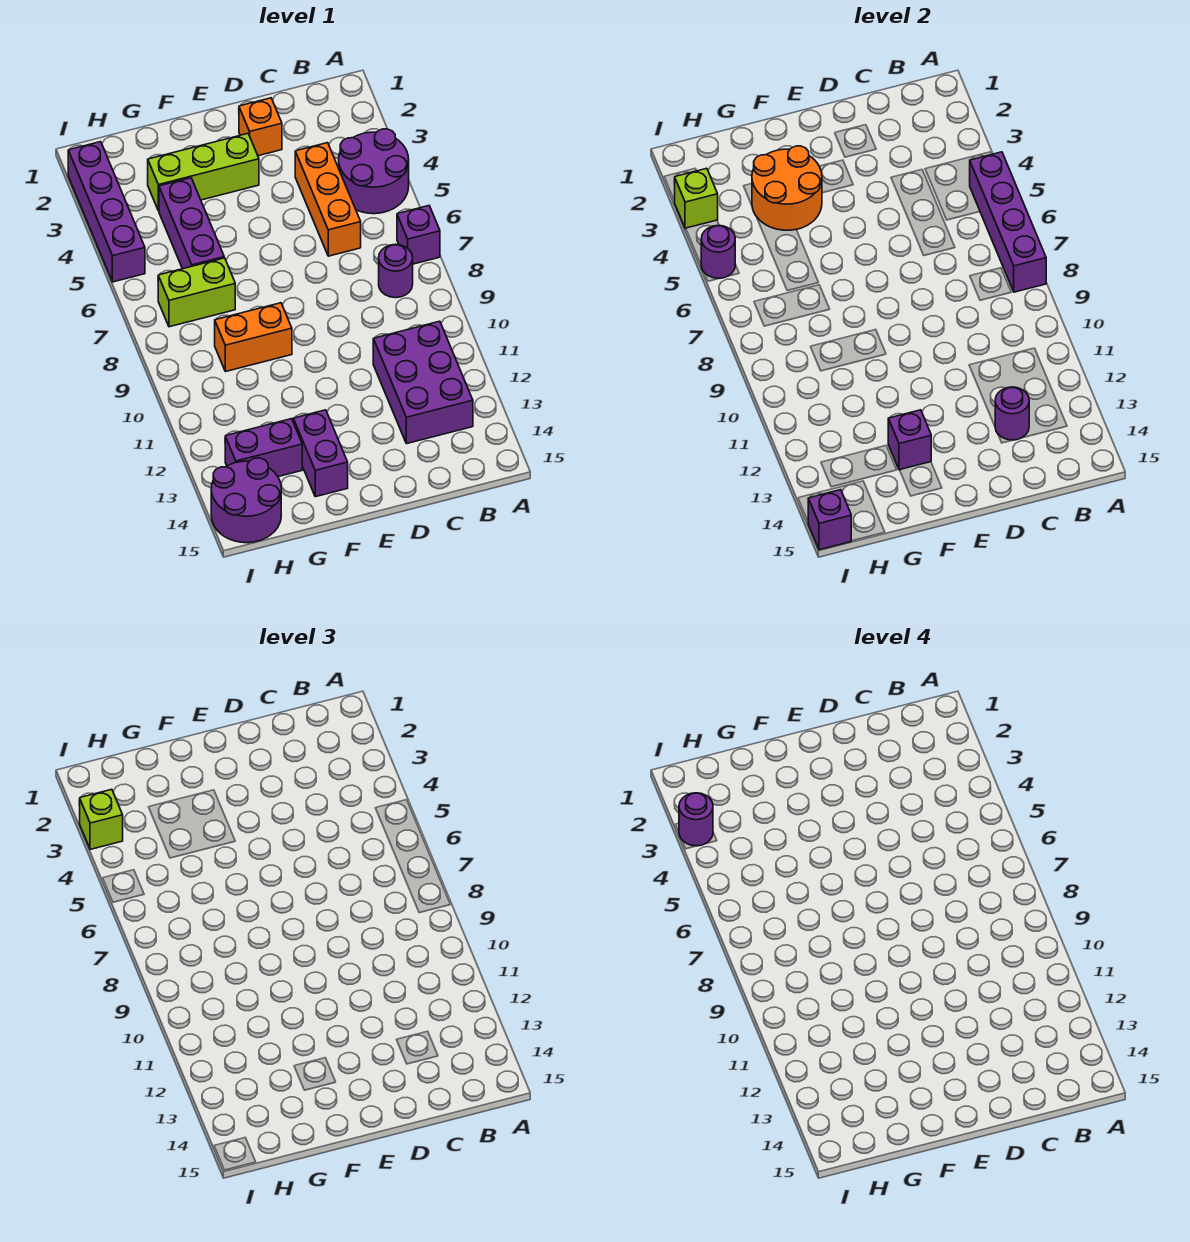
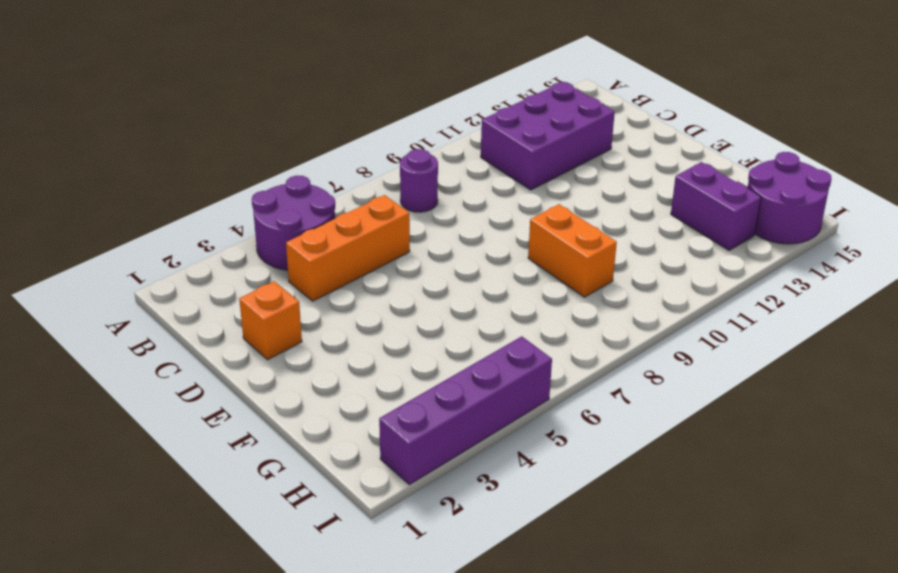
none -> purple brick A7 level 1
none -> lime brick E3:G3 level 1
none -> purple brick F13:F14 level 1

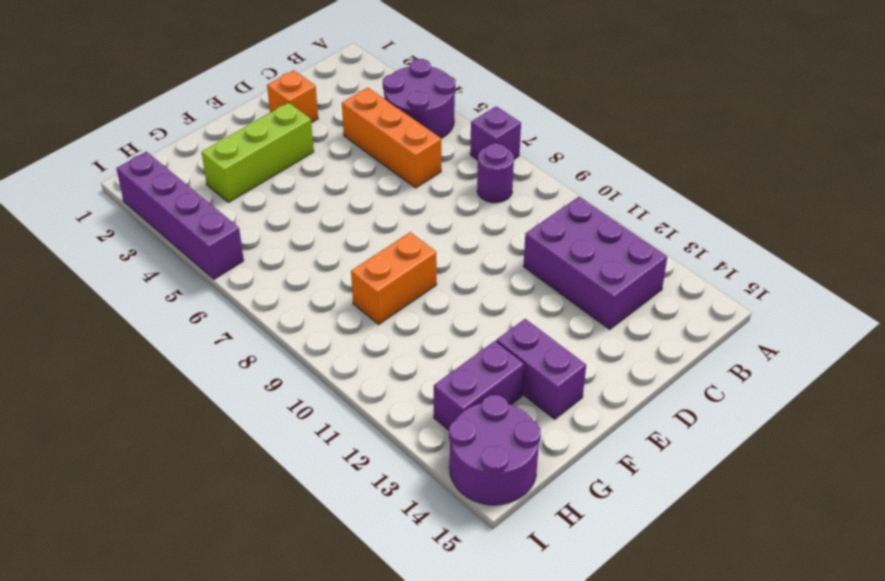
none -> purple brick G4:G6 level 1
none -> lime brick G7:H7 level 1
none -> purple brick A5:A8 level 2

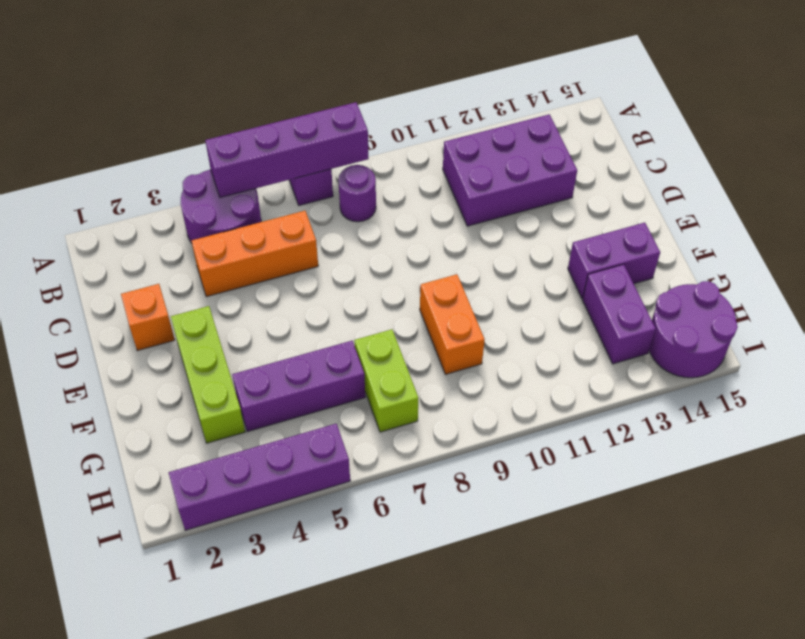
none -> purple round brick C13 level 2
none -> orange round brick F3:G4 level 2
none -> purple brick F13 level 2

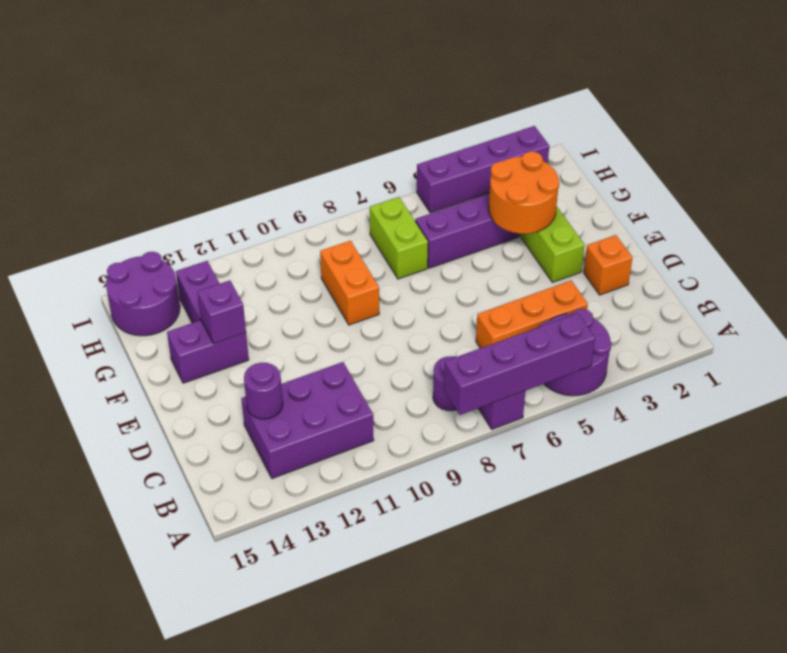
none -> lime brick I3 level 2
none -> purple round brick I5 level 2
none -> purple brick I15 level 2

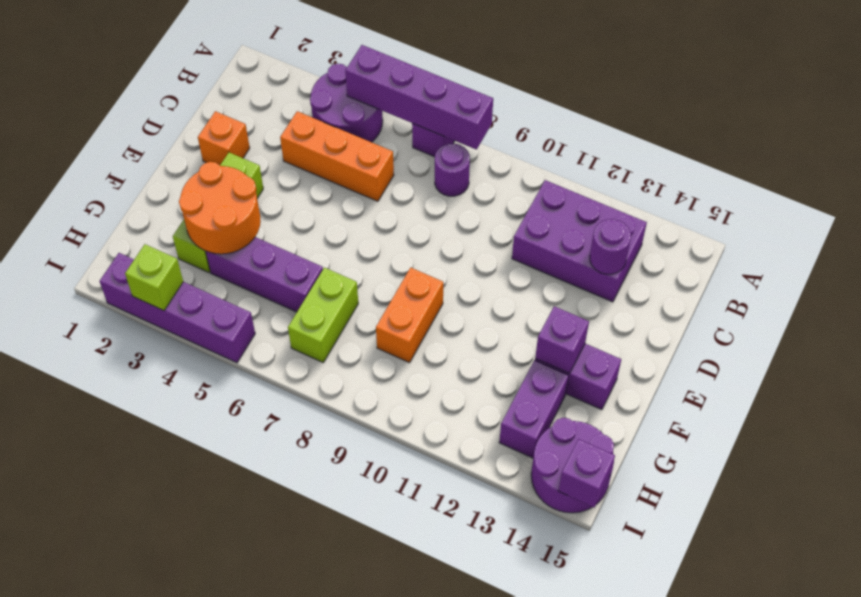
none -> purple round brick I5 level 2
none -> lime brick I3 level 3
none -> purple round brick I3 level 4

